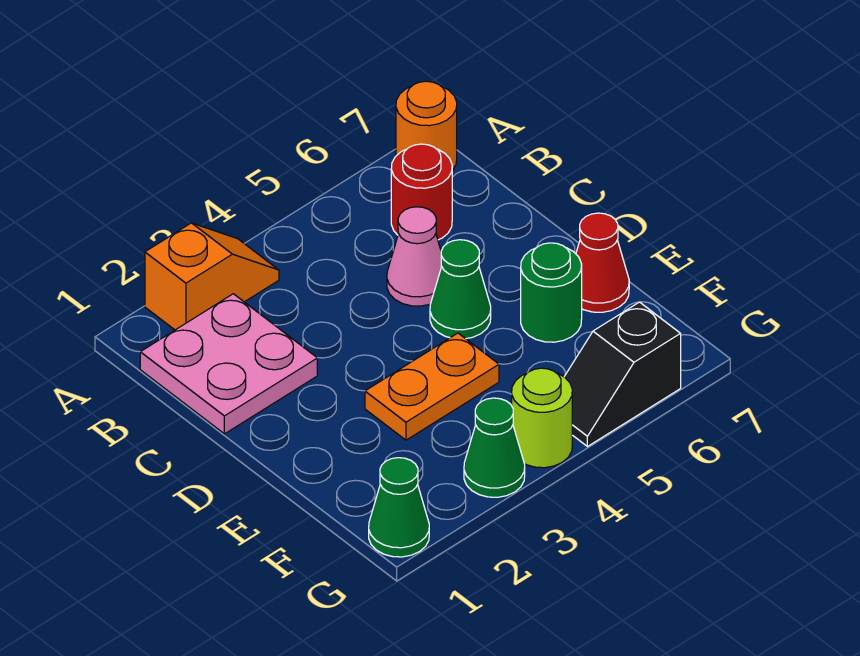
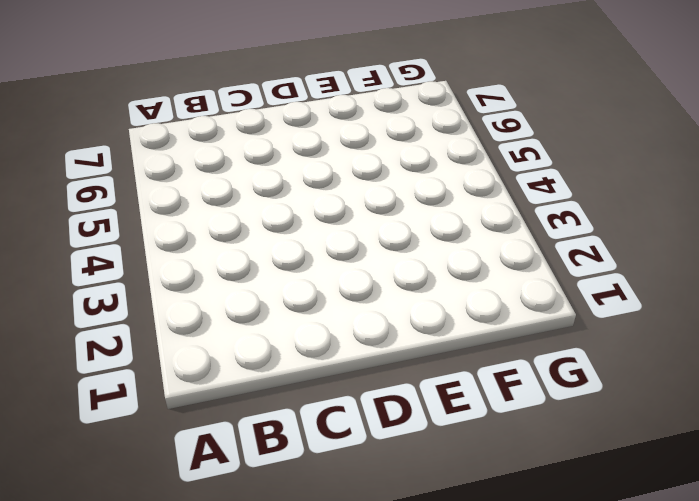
none -> orange slope A2:A3 level 1 top 2
none -> orange round brick A7 level 1
none -> pink plate B1:C2 level 1

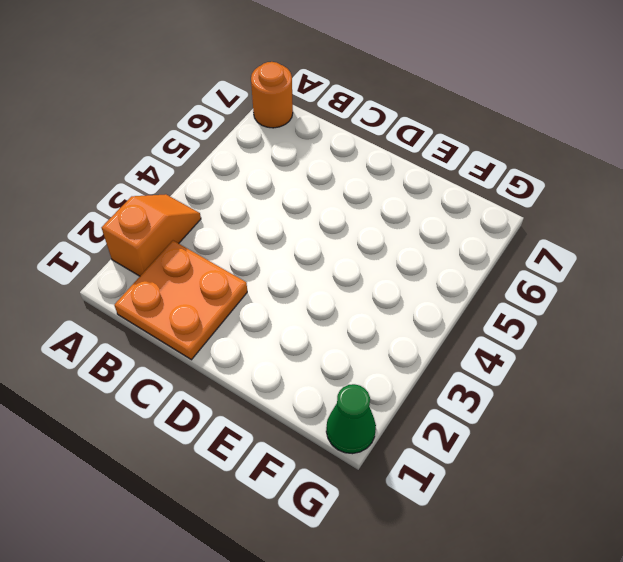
orange plate B1:C2 level 1 -> pink plate B1:C2 level 1
none -> red round brick B6 level 1
none -> pink cone C5 level 1
none -> green cone D5 level 1

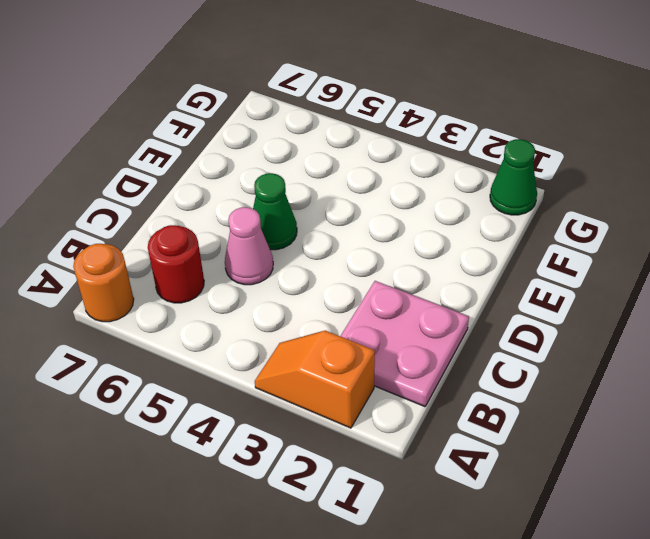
none -> orange plate E3:E4 level 1
none -> green round brick E6 level 1
none -> red cone E7 level 1

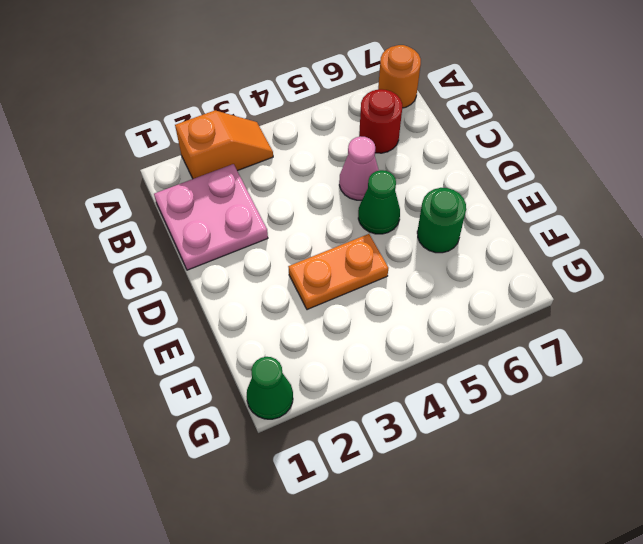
none -> red cone E7 level 1
none -> green cone G3 level 1
none -> lime round brick G4 level 1

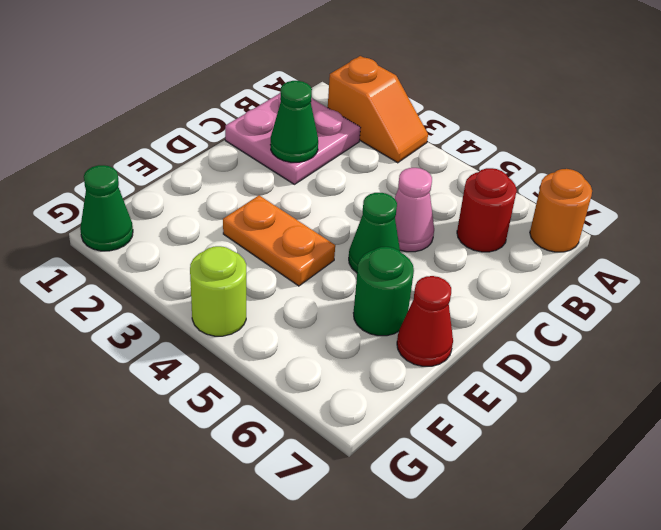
green cone C2 level 2 -> green cone G3 level 1
none -> black slope G5:G6 level 1 top 6

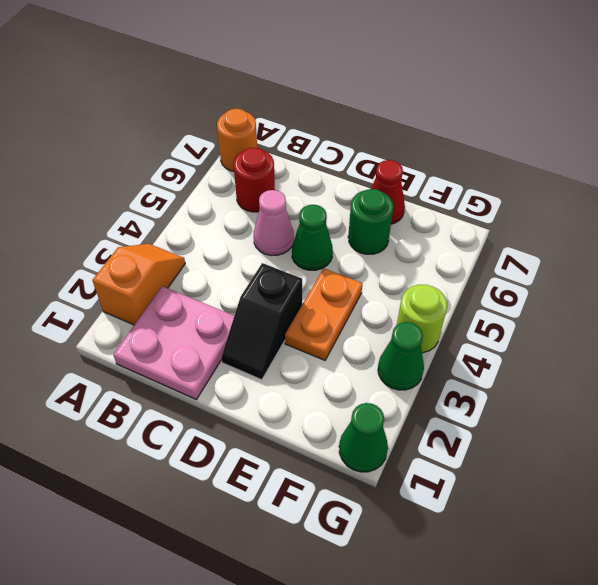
black slope D2:D3 level 1 top 3 -> black slope G5:G6 level 1 top 6

